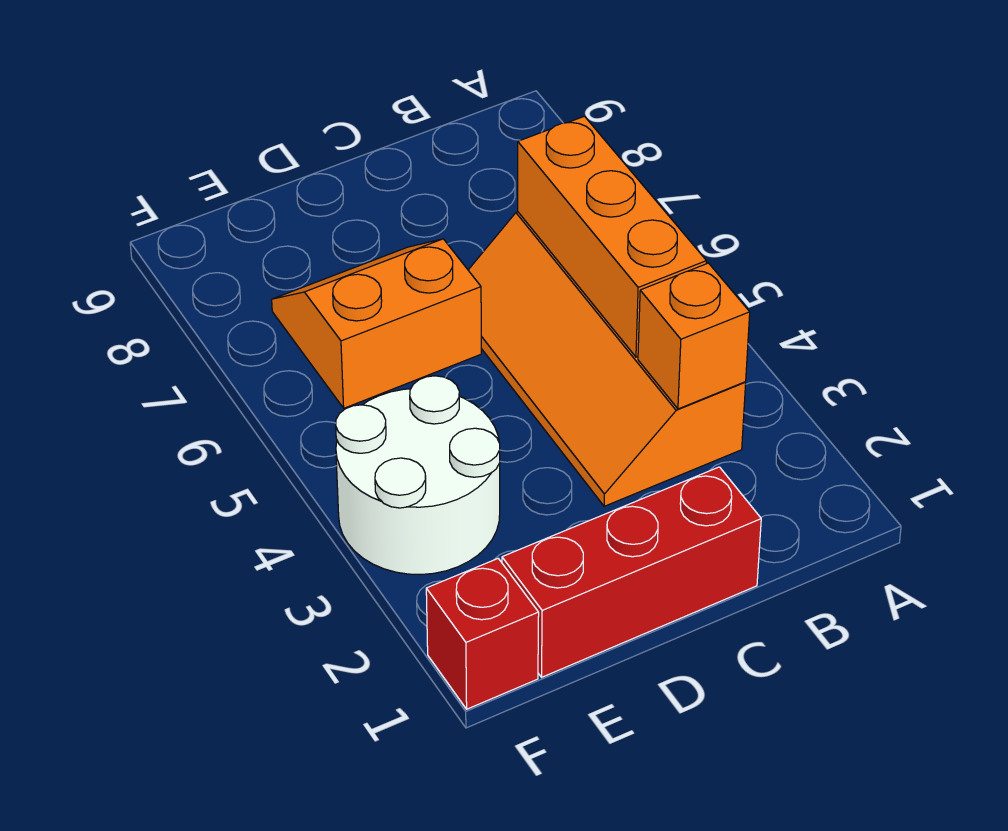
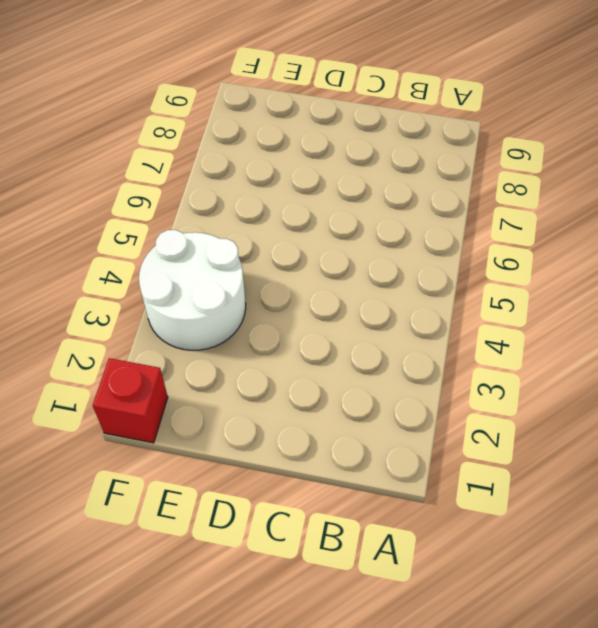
none -> orange slope B3:C6 level 1 top B
none -> red brick C1:E1 level 1

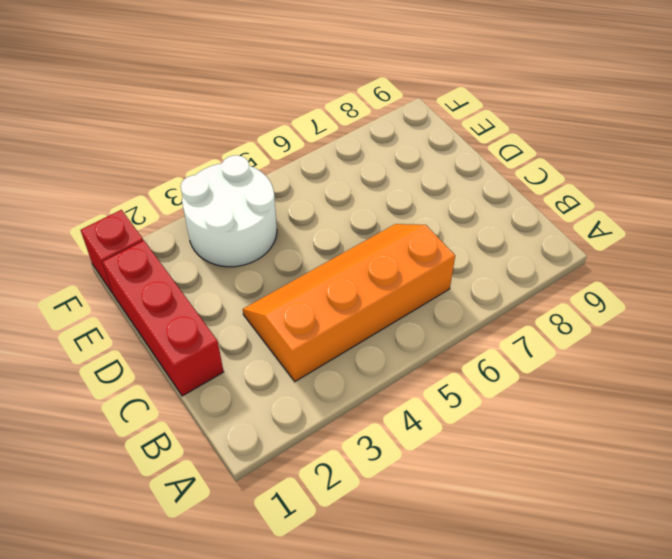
none -> orange slope D6:E7 level 1 top 6
none -> orange brick B3 level 2

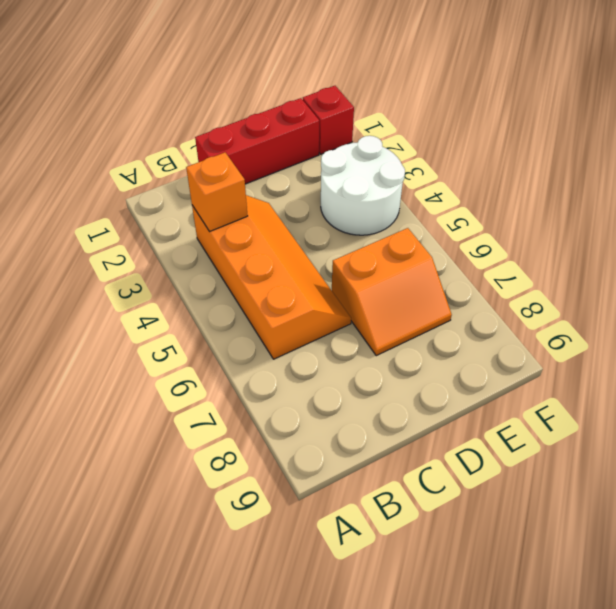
none -> orange brick B4:B6 level 2

